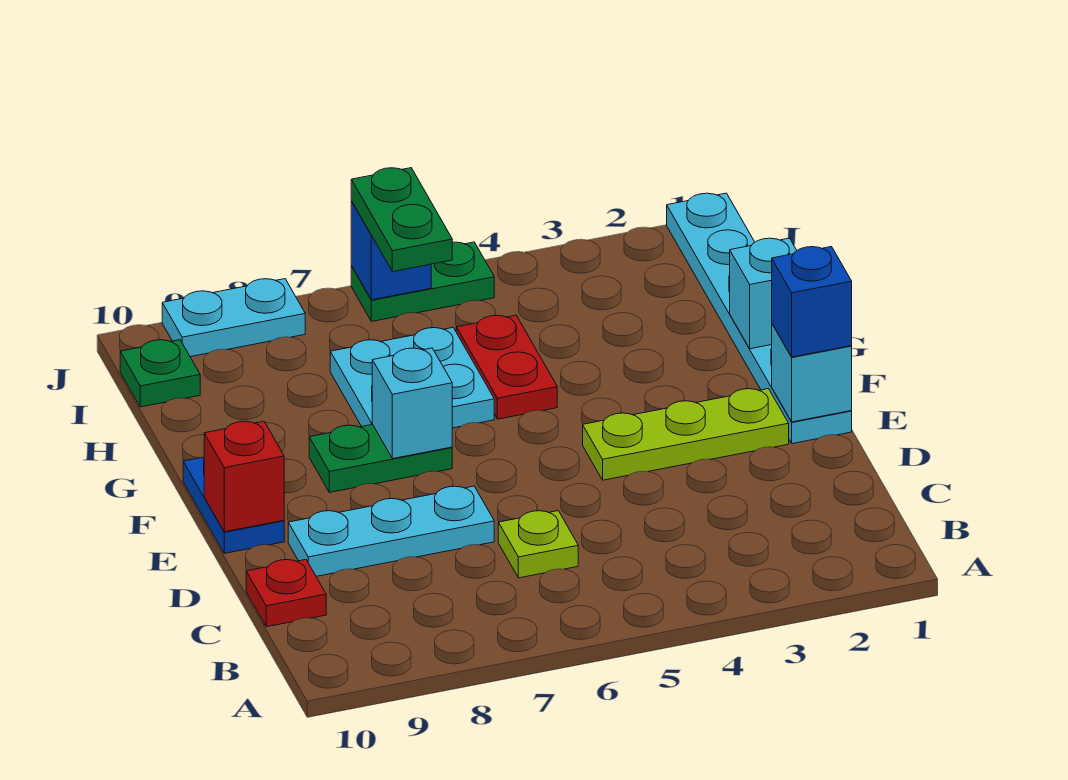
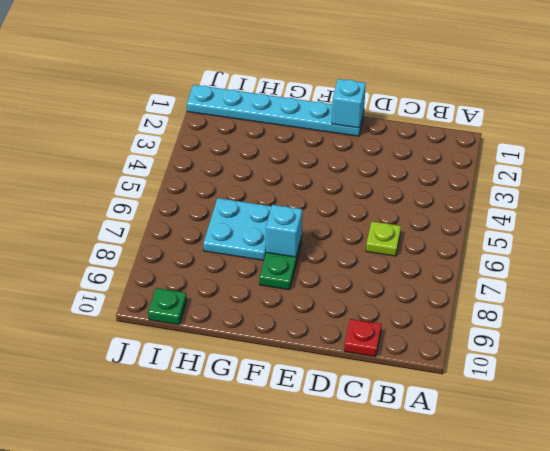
none -> cyan plate D7:D9 level 1
none -> lime plate E2:E4 level 1
none -> blue plate E10:F10 level 1

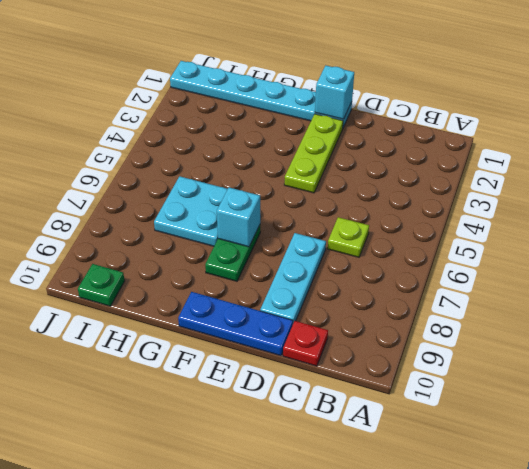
blue plate D10:F10 level 1 -> blue plate E10:F10 level 1
none -> red plate G5:H5 level 1
none -> green plate J5:J6 level 1
none -> cyan plate J8:J9 level 1

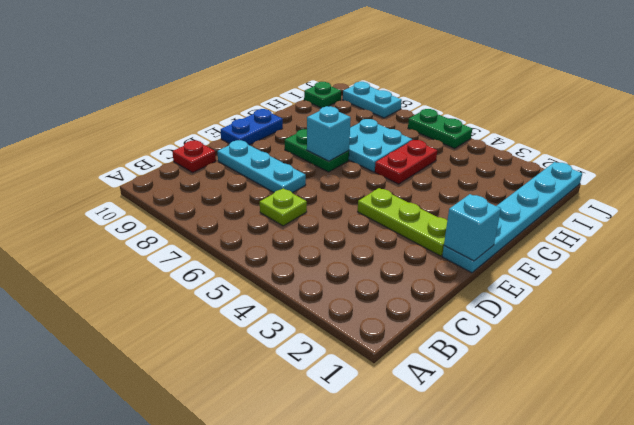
none -> red brick E10 level 2
none -> cyan brick G1 level 2
none -> blue brick J6 level 2

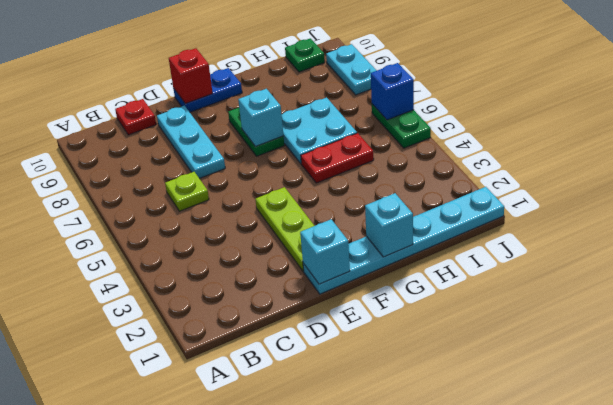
none -> blue brick E1 level 3
none -> green plate I6:J6 level 3

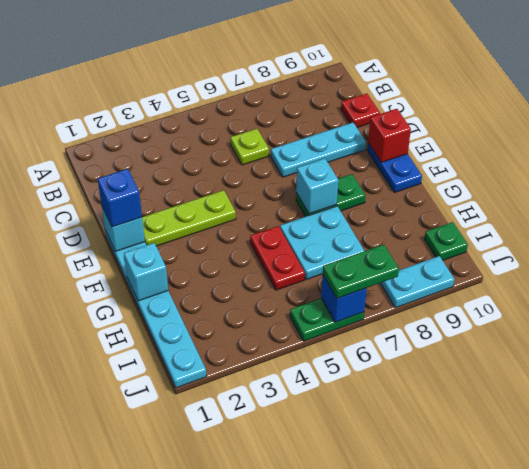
green plate J6:J7 level 3 -> green plate I6:J6 level 3

